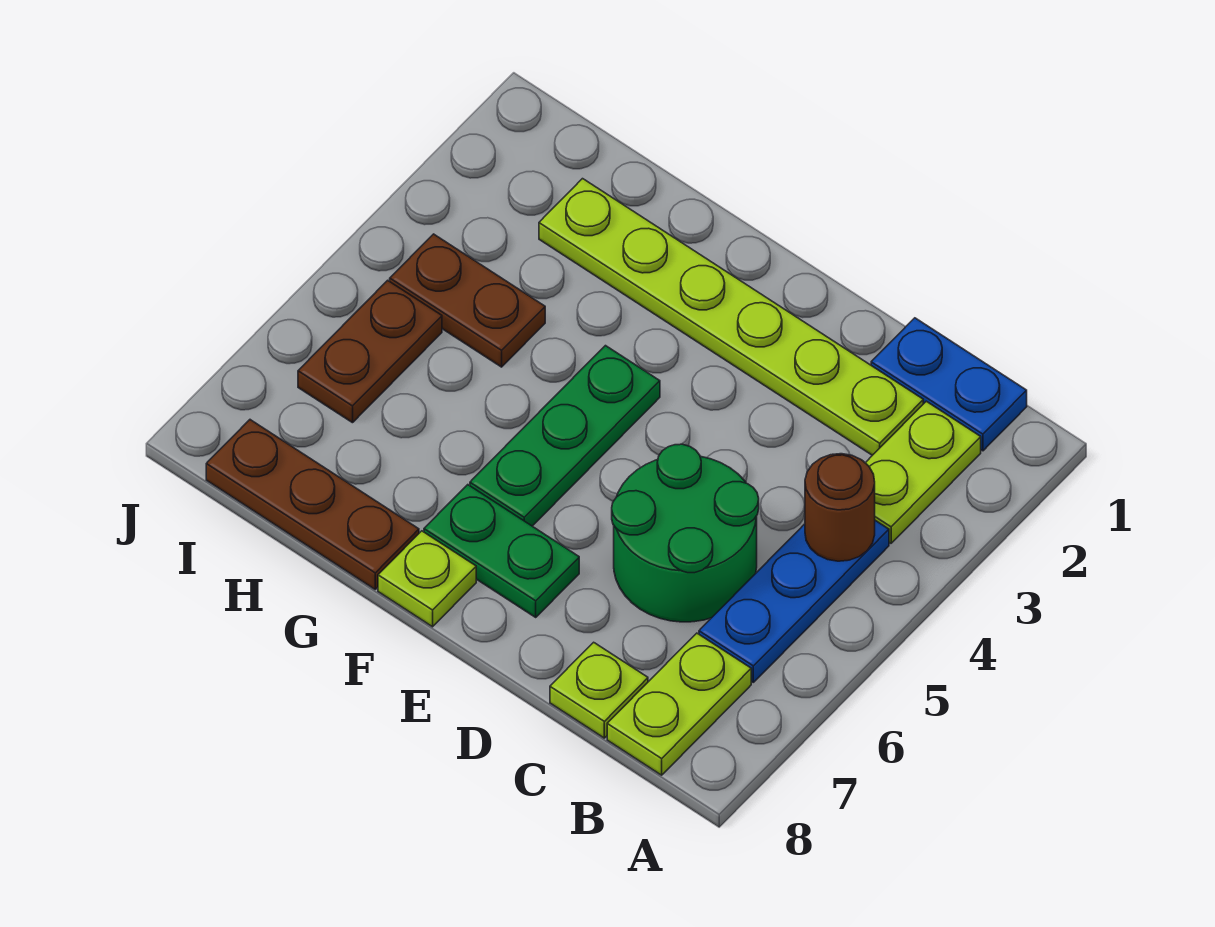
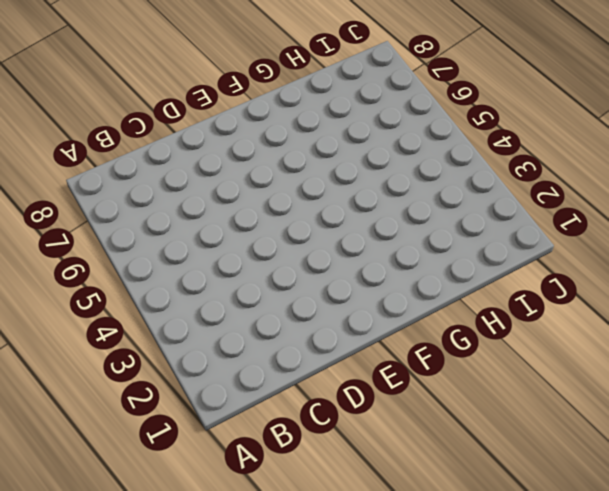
none -> blue plate B1:C1 level 1
none -> lime plate B2:B3 level 1
none -> blue plate B4:B6 level 1

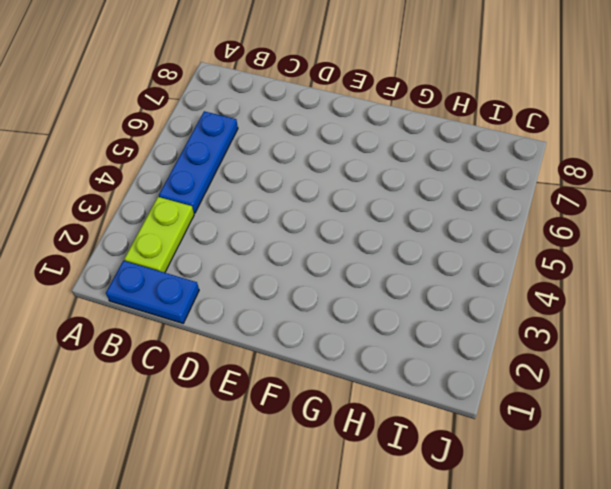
none -> lime plate B7:B8 level 1
none -> lime plate C2:H2 level 1
none -> green round brick C5:D6 level 1

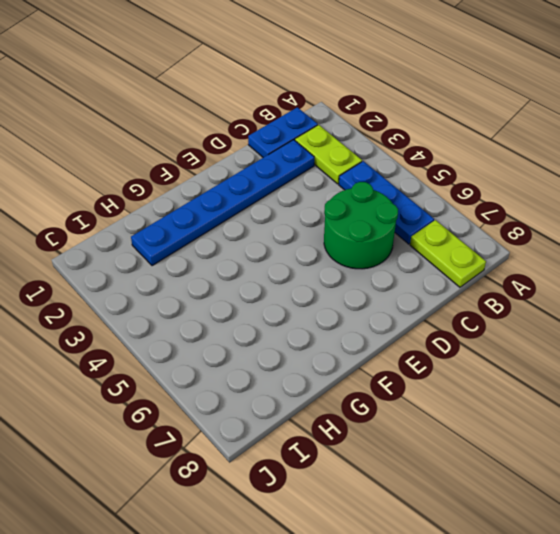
blue plate C2:H2 level 1 -> lime plate C2:H2 level 1
none -> lime plate C8 level 1
none -> green plate E7:F7 level 1
none -> green plate F4:F6 level 1

